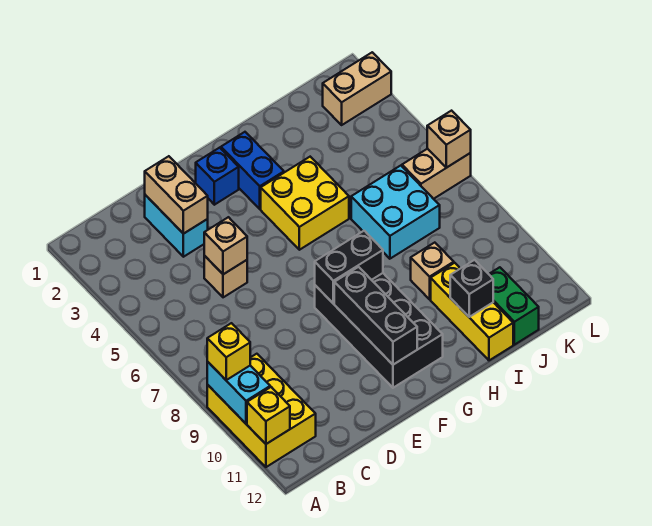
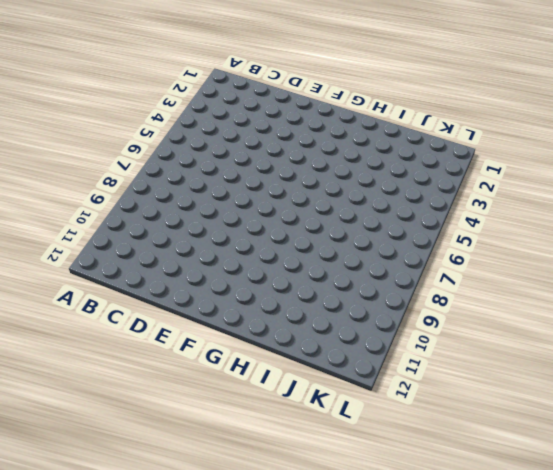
none -> yellow brick A9:B11 level 1
none -> cyan brick D2:D3 level 1
none -> tan brick D5 level 1

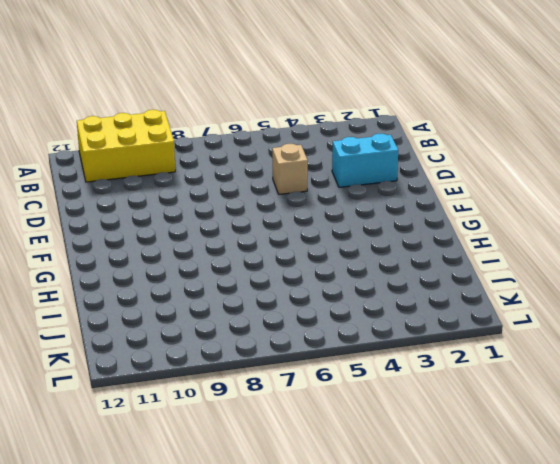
none -> blue brick F2 level 1
none -> black brick F8:G11 level 1
none -> blue brick G2:G3 level 1

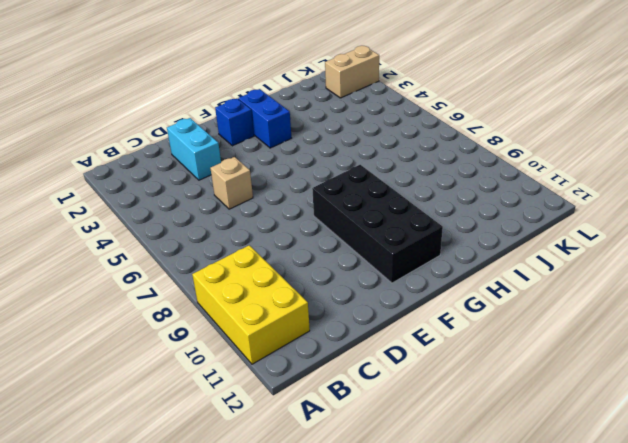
none -> yellow brick G4:H5 level 1
none -> cyan brick I6:J7 level 1
none -> tan brick I9 level 1

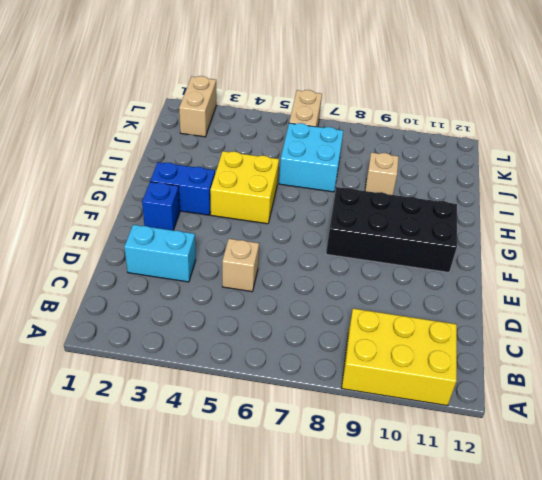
none -> yellow brick I10:I12 level 1
none -> green brick J11:J12 level 1
none -> cyan brick A9:A10 level 2

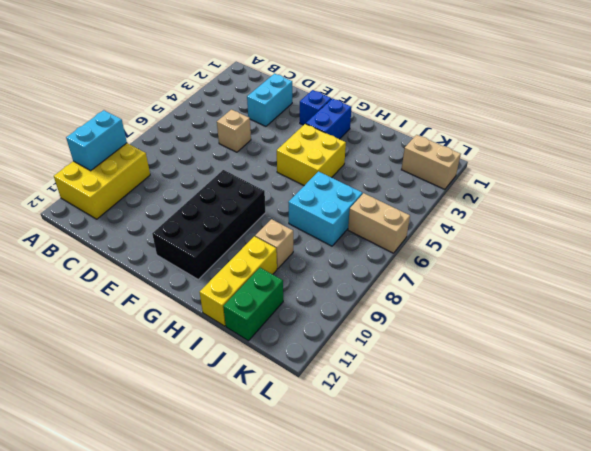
none -> yellow brick A11 level 2
none -> tan brick D2:D3 level 2
none -> tan brick D5 level 2

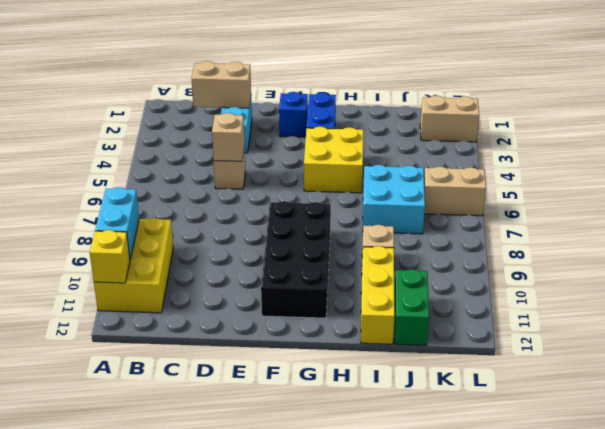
tan brick C2:D2 level 2 -> tan brick D2:D3 level 2
none -> black brick F8:G8 level 2
none -> black brick F9:F11 level 2
none -> black brick I11 level 2

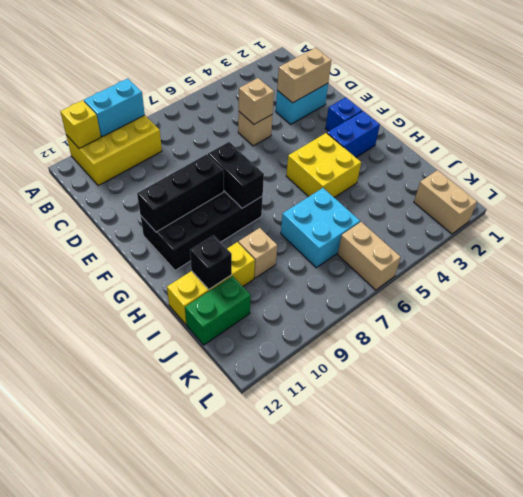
none -> tan brick L6 level 2
none -> yellow brick A9 level 3

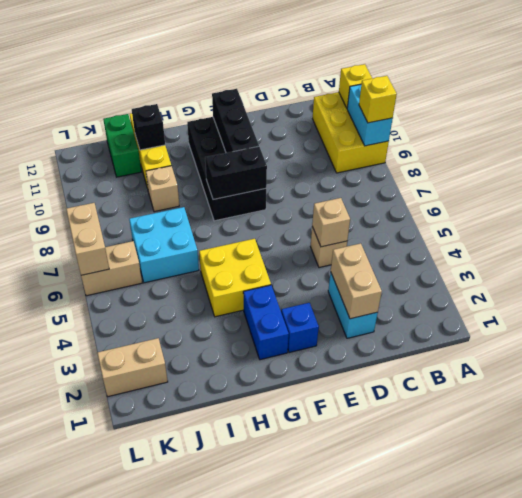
tan brick L6:L7 level 2 -> tan brick L6 level 2

